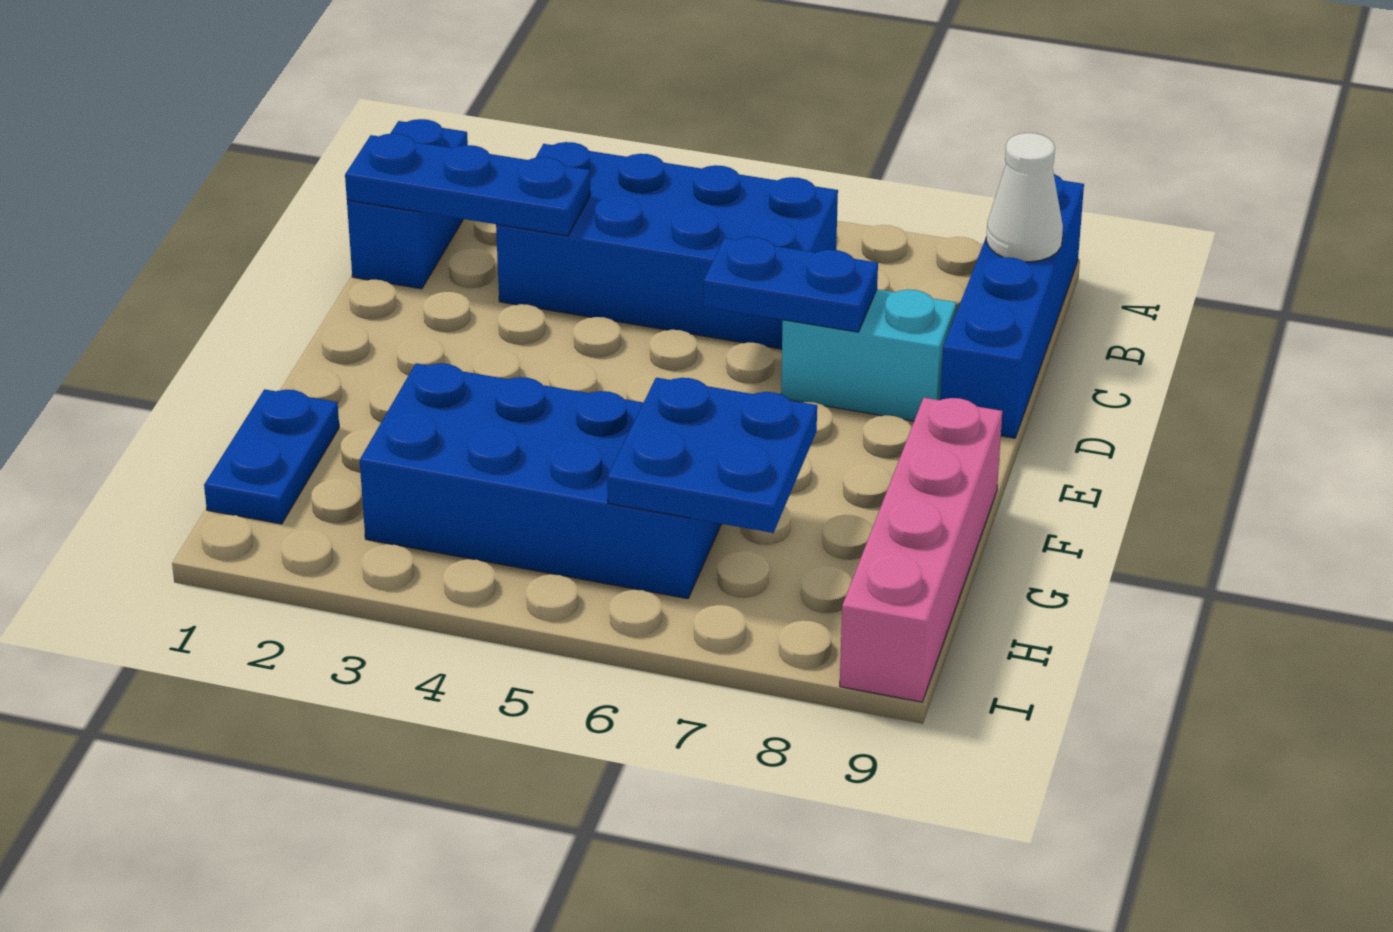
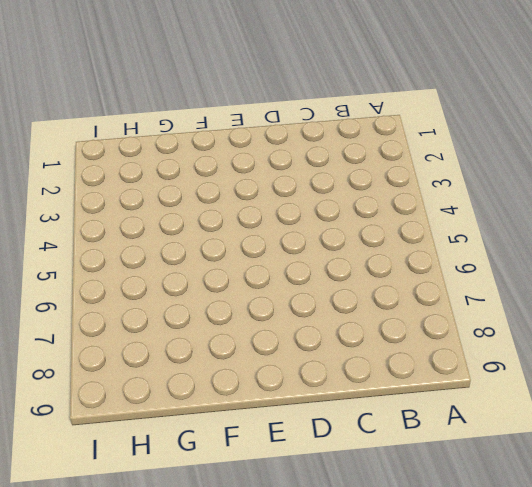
none -> blue brick A9:D9 level 1
none -> blue brick B1:C1 level 1

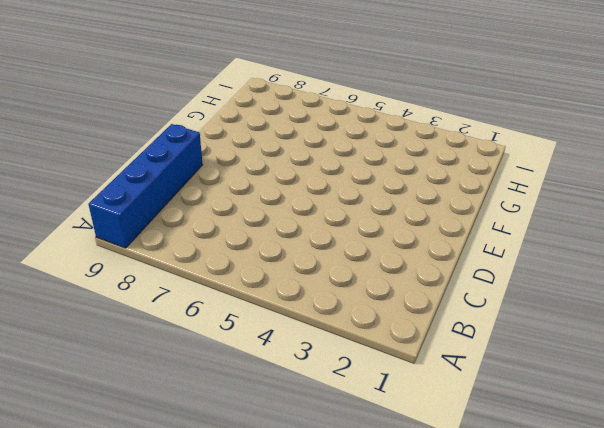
none -> blue brick B1:C1 level 1
none -> blue brick B3:C6 level 1

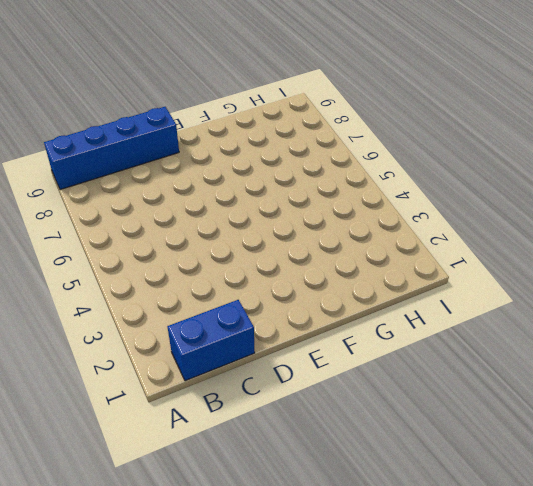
none -> blue brick B3:C6 level 1
none -> cyan brick D7:D8 level 1

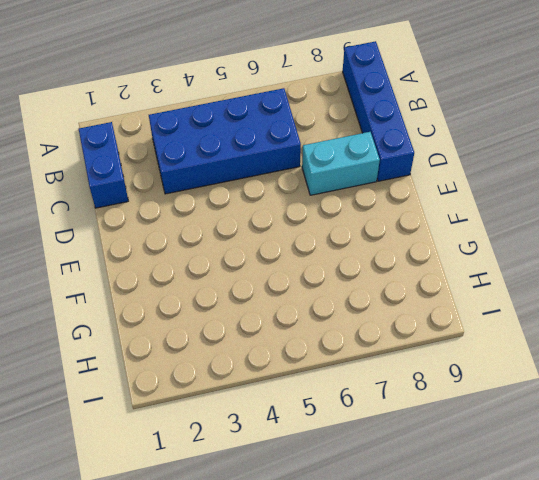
none -> pink brick F9:I9 level 1
none -> blue plate G1:H1 level 1

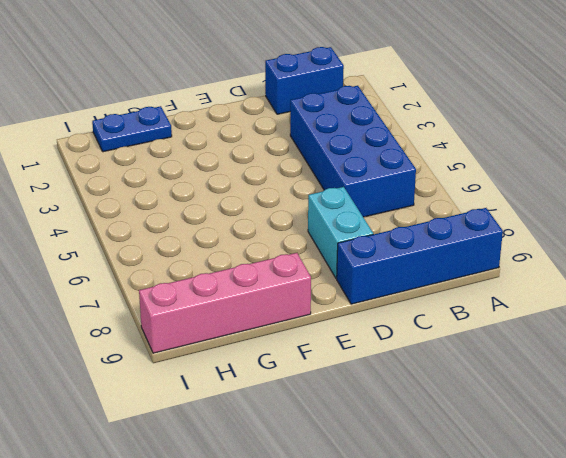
none -> blue brick G3:H6 level 1
none -> white cone B9 level 2

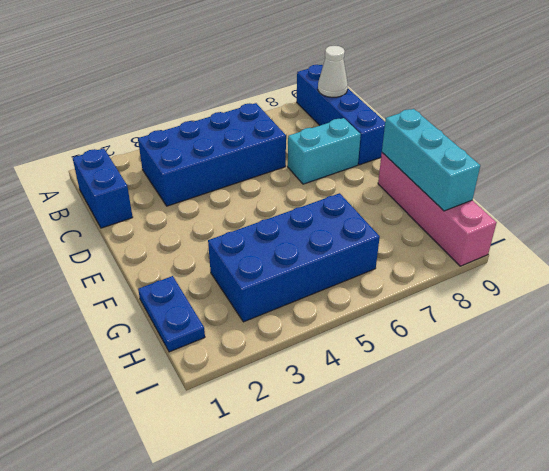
cyan brick F9:H9 level 2 -> none
none -> blue plate C1:C3 level 2
none -> blue plate D6:D7 level 2

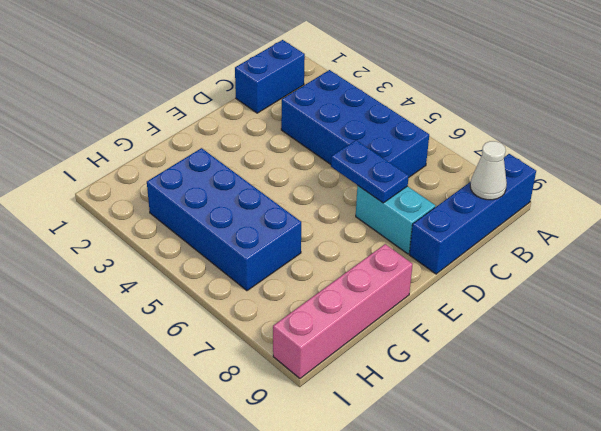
none -> blue plate G1:H1 level 1
none -> blue plate C1:C3 level 2

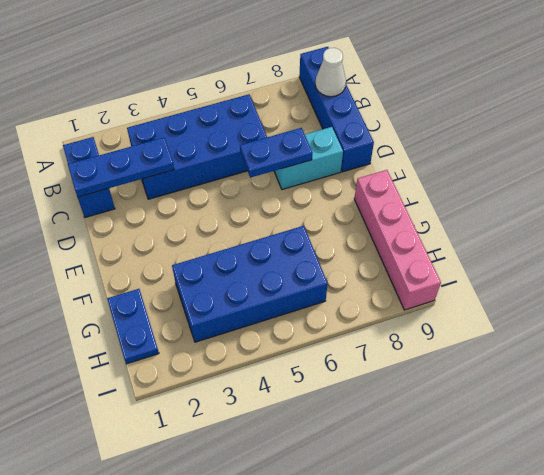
none -> blue plate G6:H7 level 2

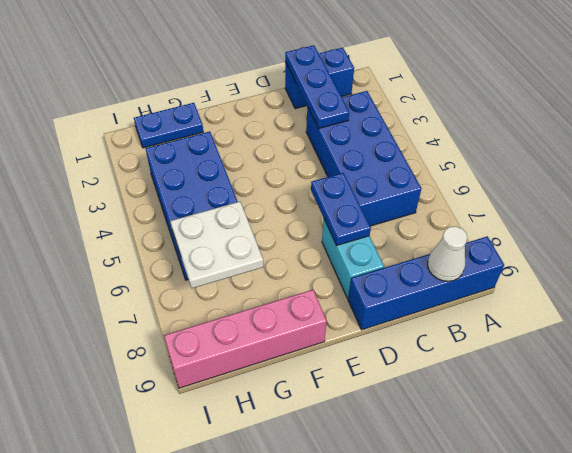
white plate G6:H7 level 2 -> blue plate G6:H7 level 2

